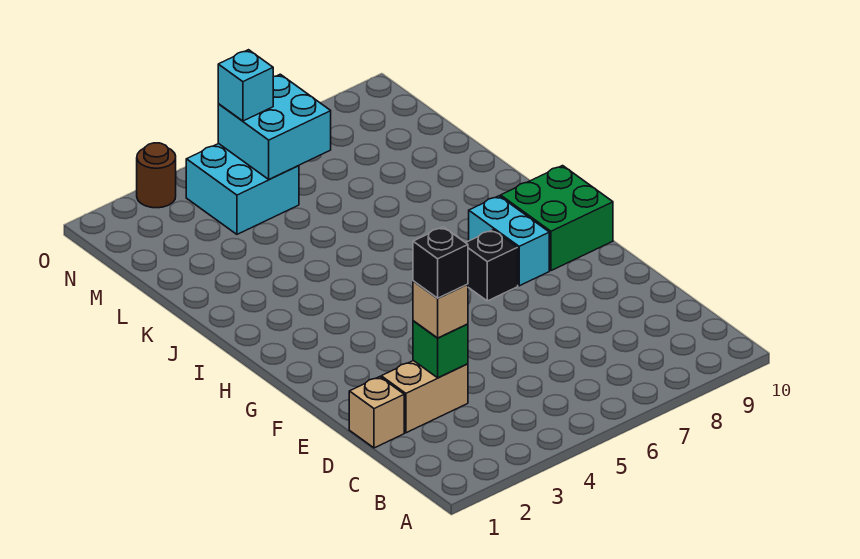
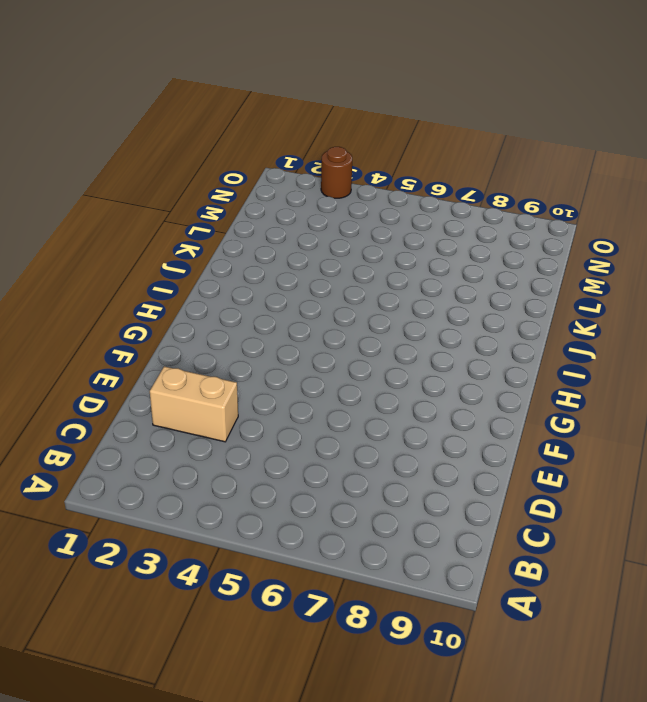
none -> tan brick D1 level 1
none -> black brick G7 level 1
none -> cyan brick G8:H8 level 1

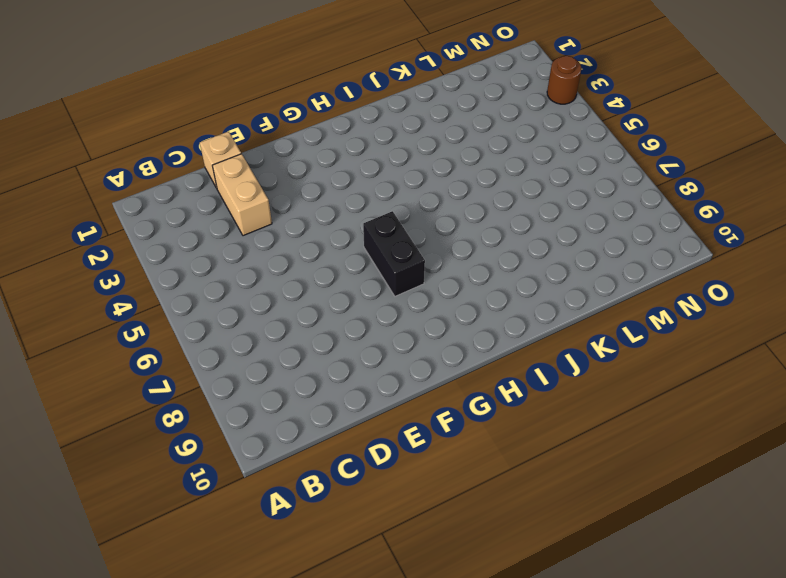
black brick G6:G7 level 1 -> black brick G7 level 1
none -> cyan brick G8:H8 level 1
none -> green brick G9:H10 level 1
none -> cyan brick M4:N5 level 1

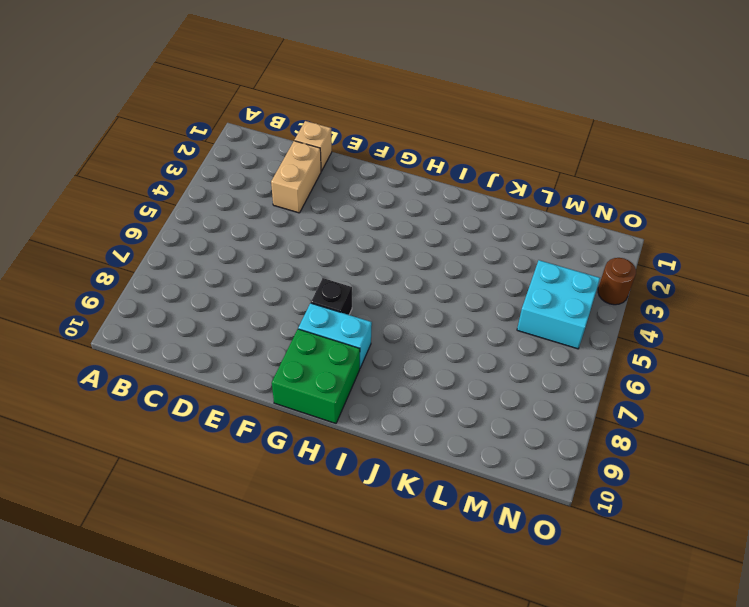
none -> green brick D3 level 2
none -> cyan brick M5:N6 level 2
none -> tan brick D3 level 3

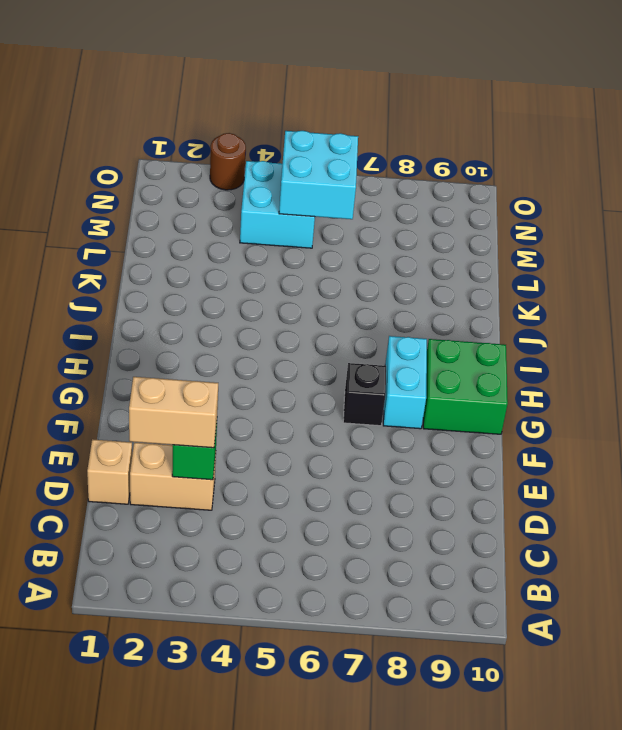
tan brick D2:D3 level 3 -> tan brick D3 level 3
none -> cyan brick N5 level 3
none -> black brick D3 level 4

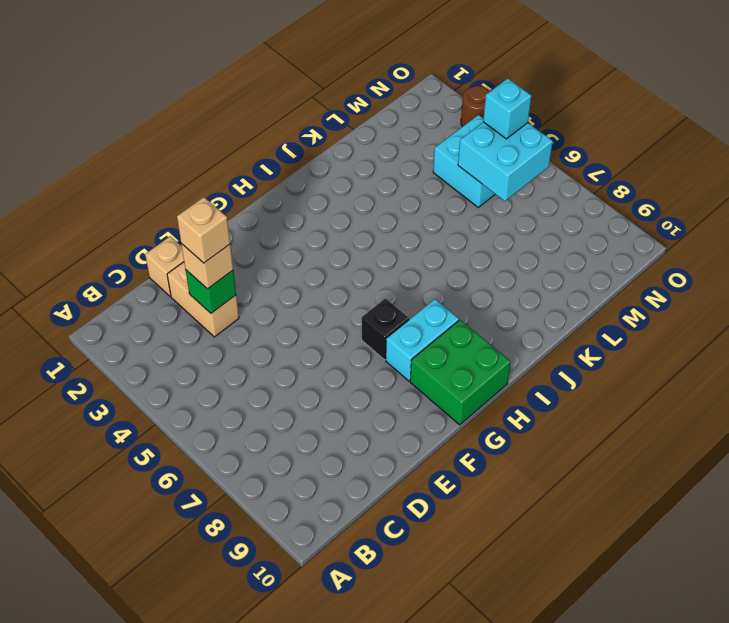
tan brick D3 level 4 -> black brick D3 level 4

